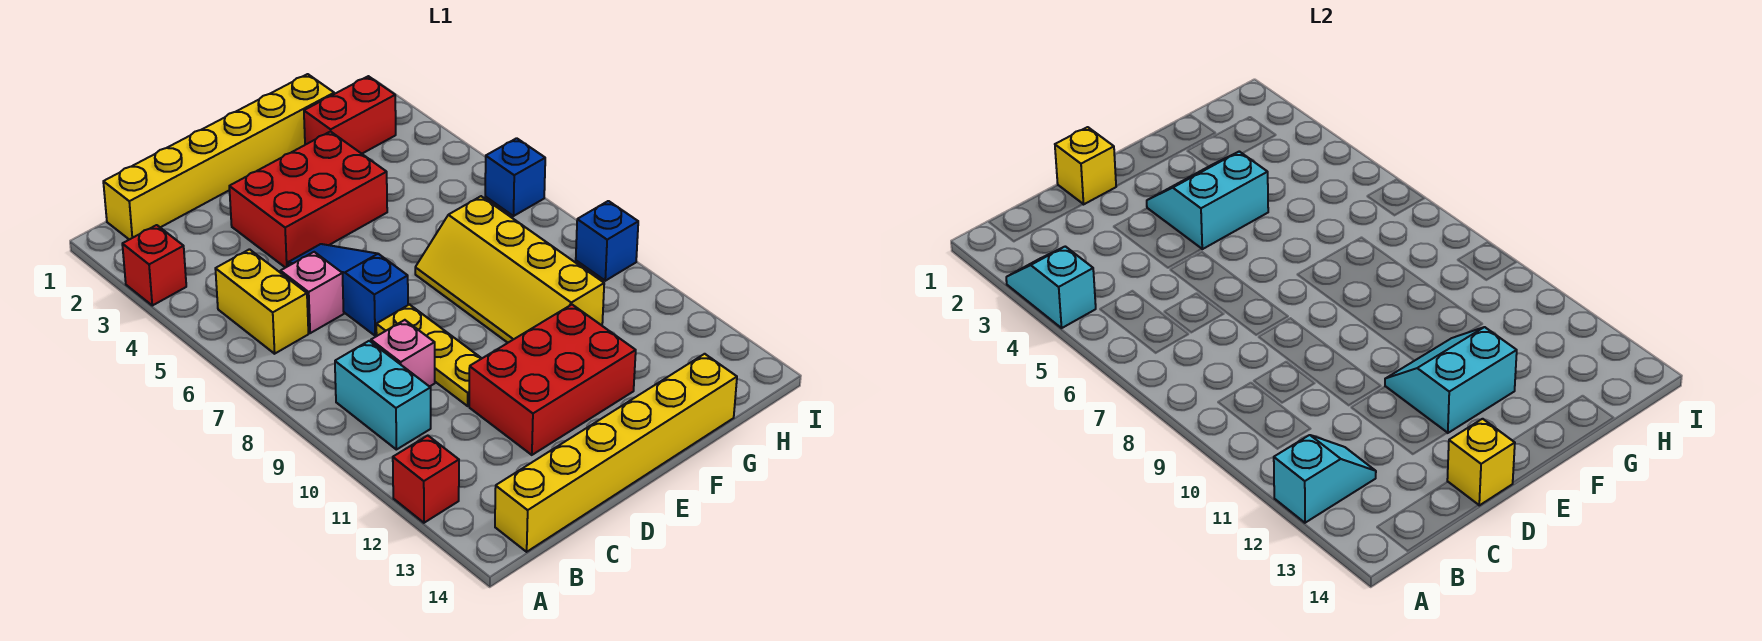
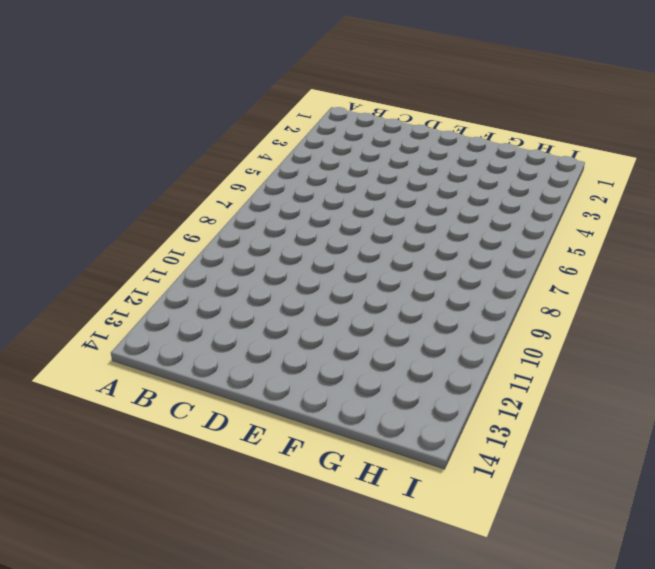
none -> red brick A3 level 1
none -> red brick A12 level 1
none -> yellow brick B1:G1 level 1

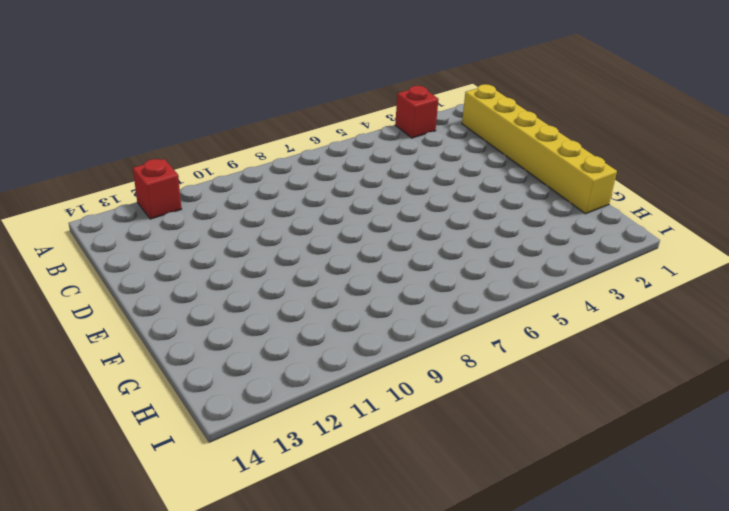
none -> yellow brick B5:B6 level 1
none -> cyan brick B9:B10 level 1
none -> yellow brick B14:G14 level 1

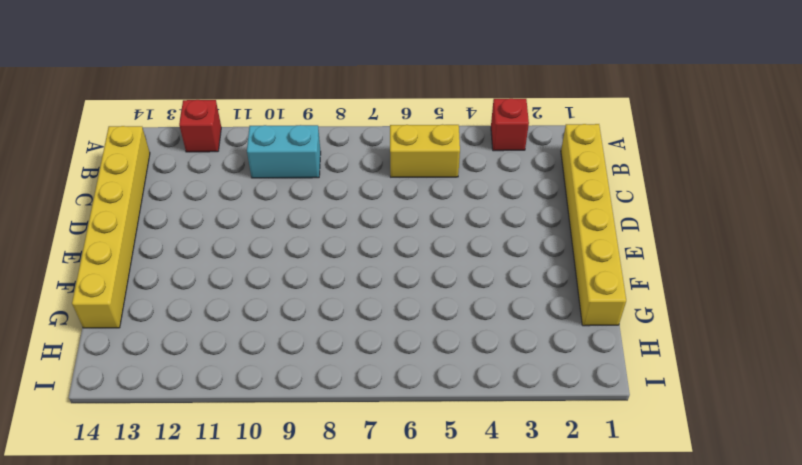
none -> pink brick C6 level 1
none -> pink brick C9 level 1
none -> red brick D3:F4 level 1

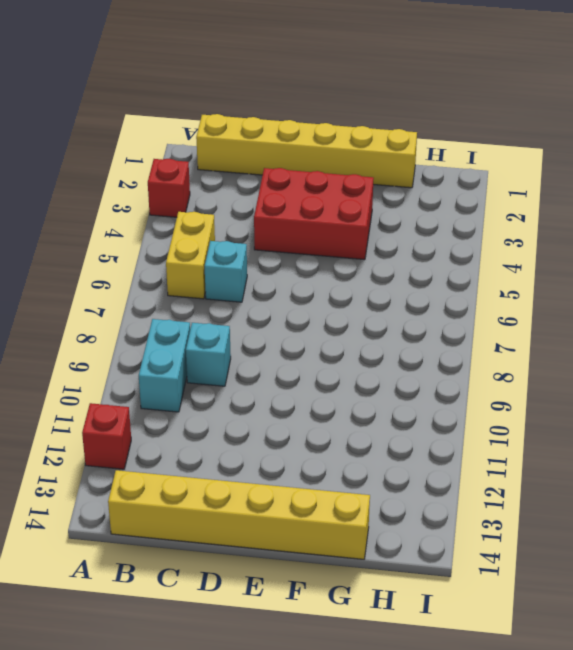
cyan brick C6 level 1 -> pink brick C6 level 1
cyan brick C9 level 1 -> pink brick C9 level 1
none -> blue slope D5:D7 level 1 top 7
none -> yellow plate D8:D10 level 1
none -> red brick D11:F12 level 1

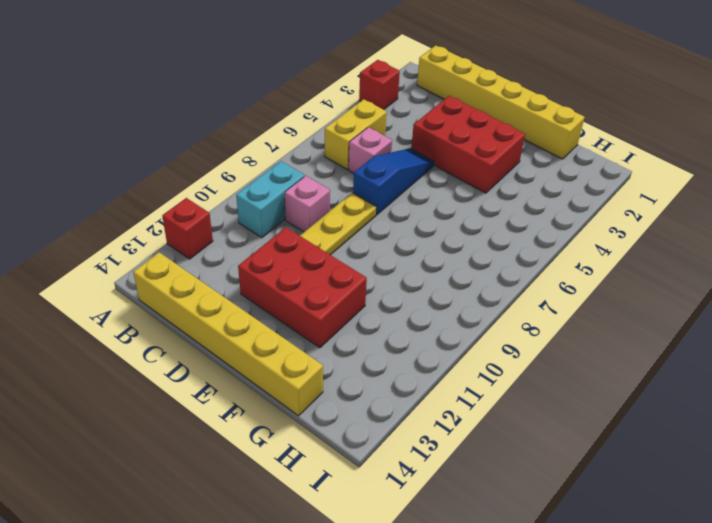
none -> yellow slope F7:G10 level 1 top G
none -> red brick G2:H2 level 1
none -> blue brick I6 level 1

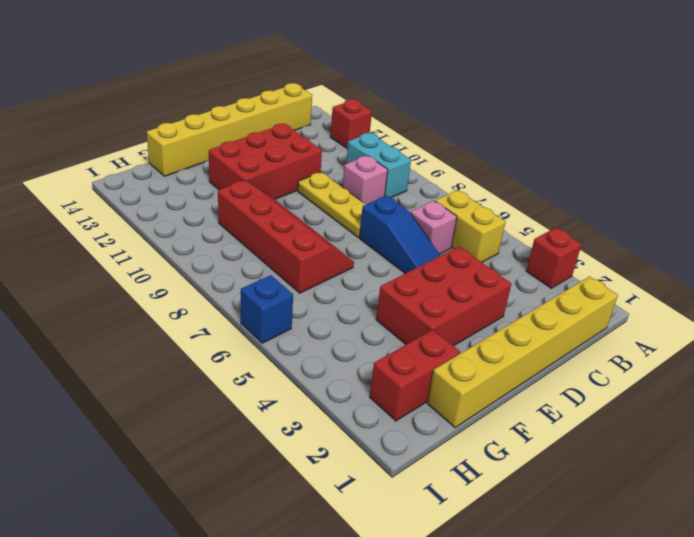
red slope F7:G10 level 1 top G -> yellow slope F7:G10 level 1 top G
none -> blue brick I9 level 1
none -> cyan slope A3:A4 level 2 top 4
none -> cyan slope A12:B12 level 2 top A

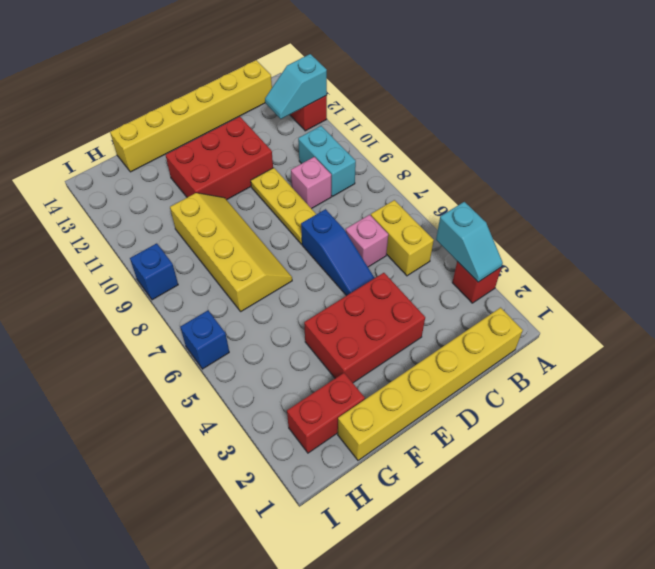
none -> yellow brick D1 level 2
none -> yellow brick D14 level 2
none -> cyan slope E3:F4 level 2 top 4

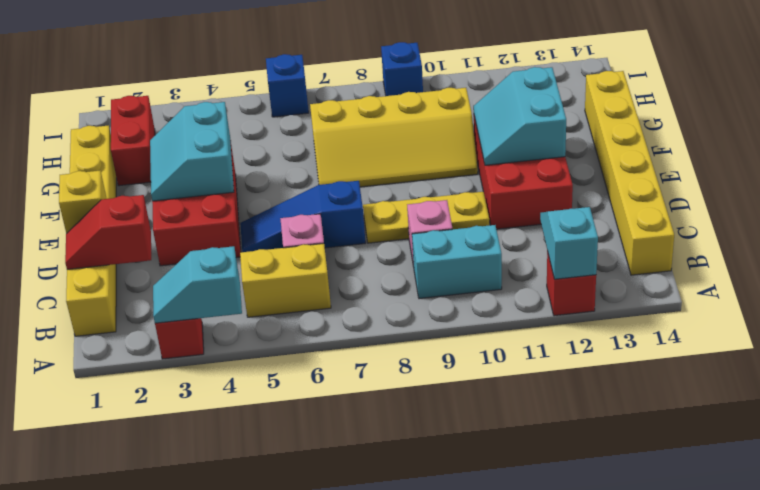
red slope C1:C2 level 2 top 2 -> none
none -> yellow brick D14 level 2

